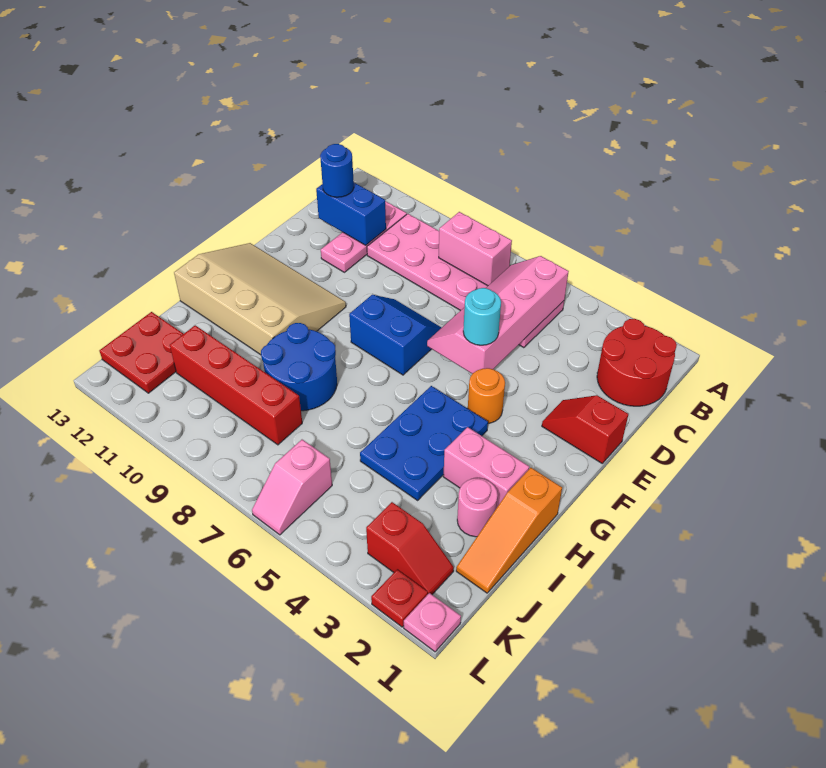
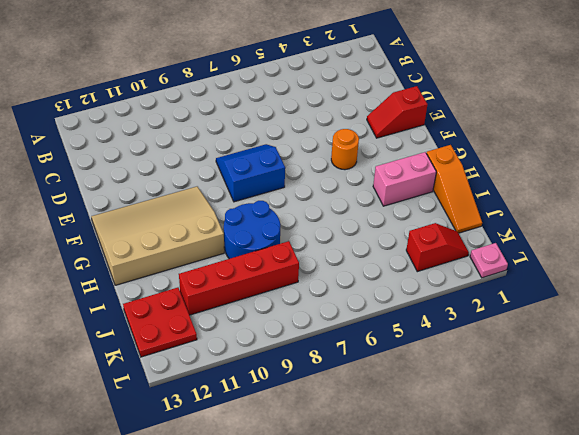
none -> red round brick B1:C2 level 1
none -> pink plate B5:C10 level 1
none -> pink plate B11:D11 level 1

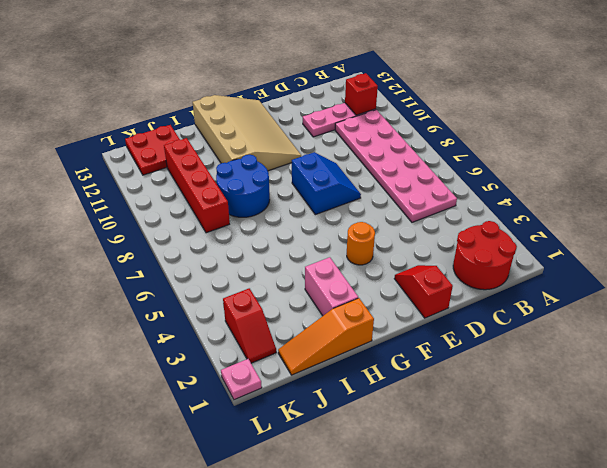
red brick B11 level 2 -> none
none -> blue plate G4:I5 level 1
none -> pink round brick I2 level 1
none -> pink slope K6:L6 level 1 top K

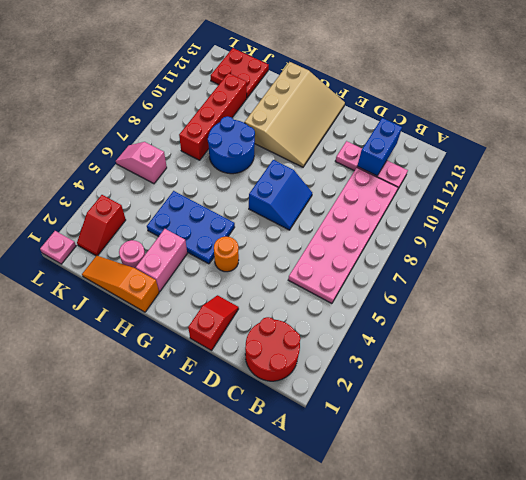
none -> red plate L2 level 1
none -> pink slope B5:E6 level 2 top 5
none -> pink brick B7:B8 level 2

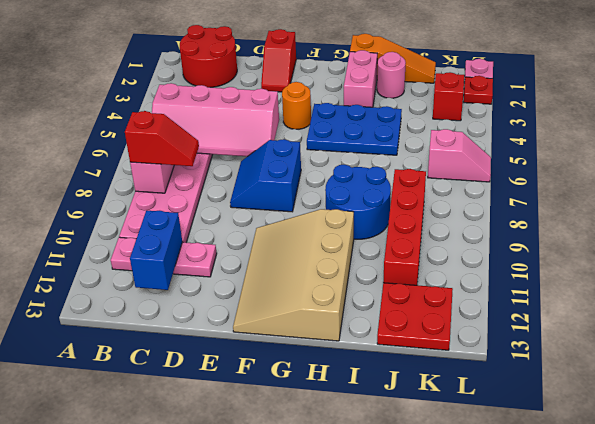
red slope B8:C8 level 3 top B -> none
none -> blue round brick C12 level 3
none -> cyan round brick E5 level 3

